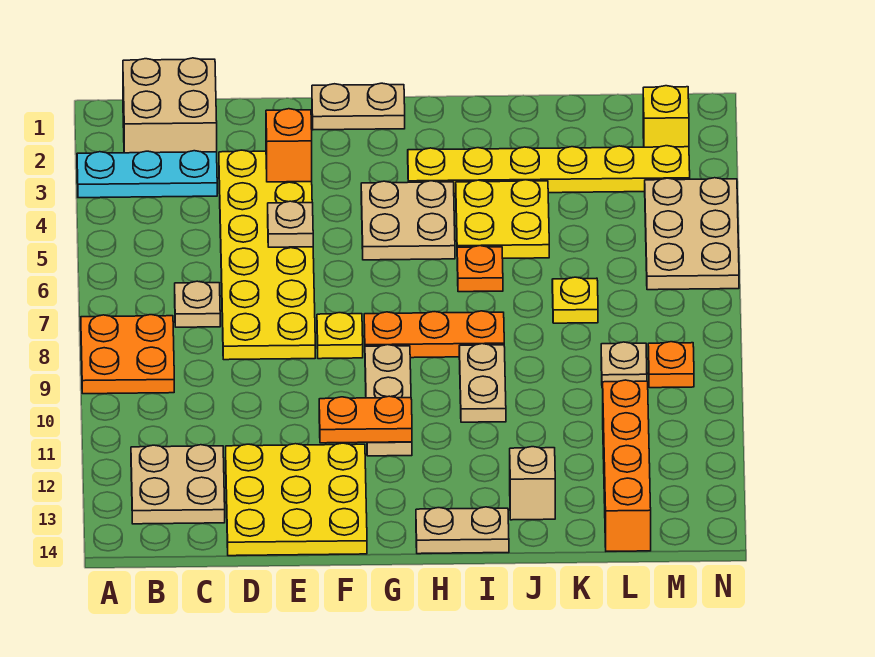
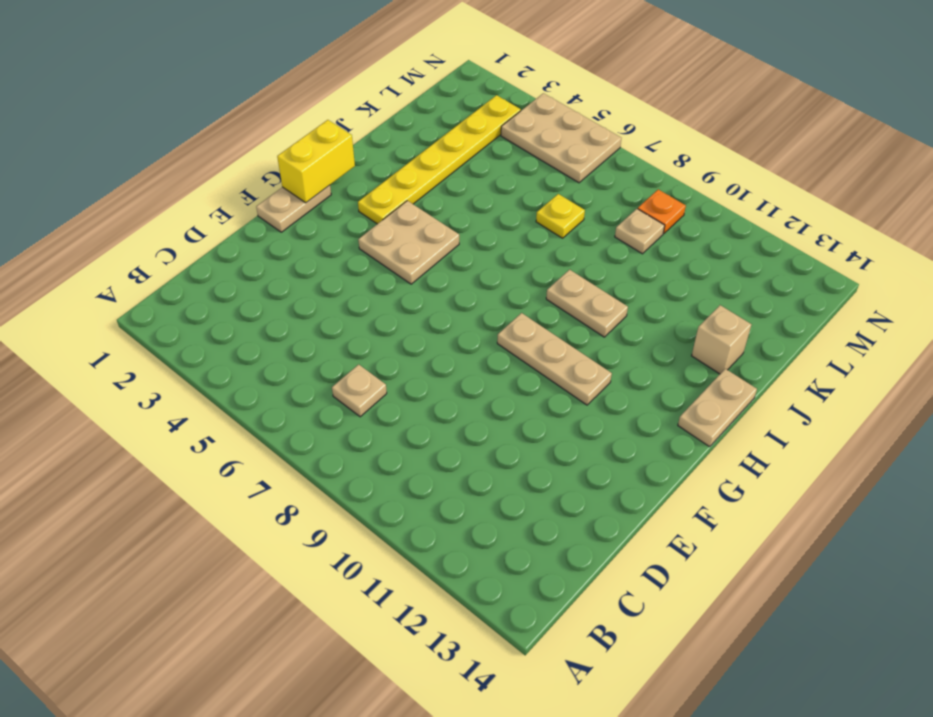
yellow brick G1:H1 level 2 -> none
none -> cyan plate A3:C3 level 1
none -> orange plate A8:B9 level 1
none -> tan brick B1:C2 level 1

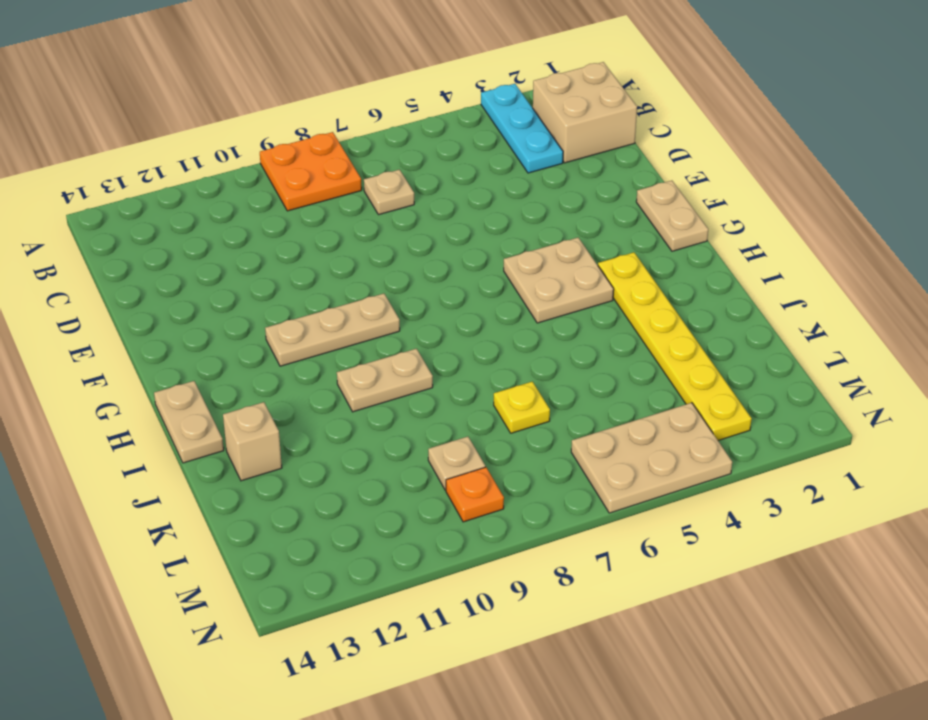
none -> tan plate B12:C13 level 1
none -> yellow plate D3:E8 level 1
none -> yellow plate D12:F14 level 1

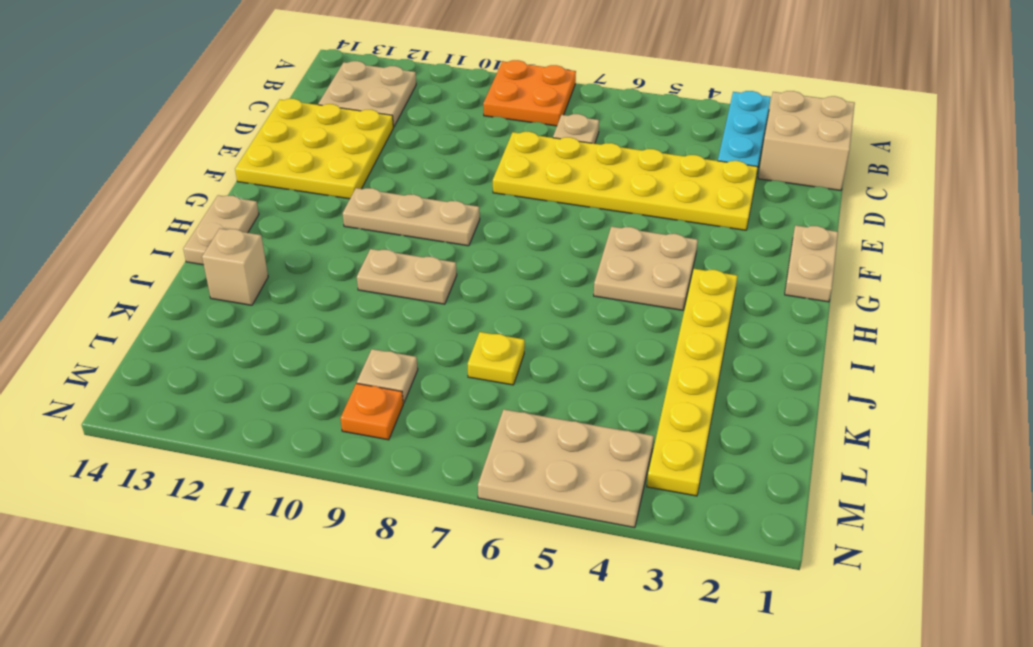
none -> yellow plate F8 level 1
none -> orange plate G8:I8 level 1
none -> yellow plate I4:J5 level 1

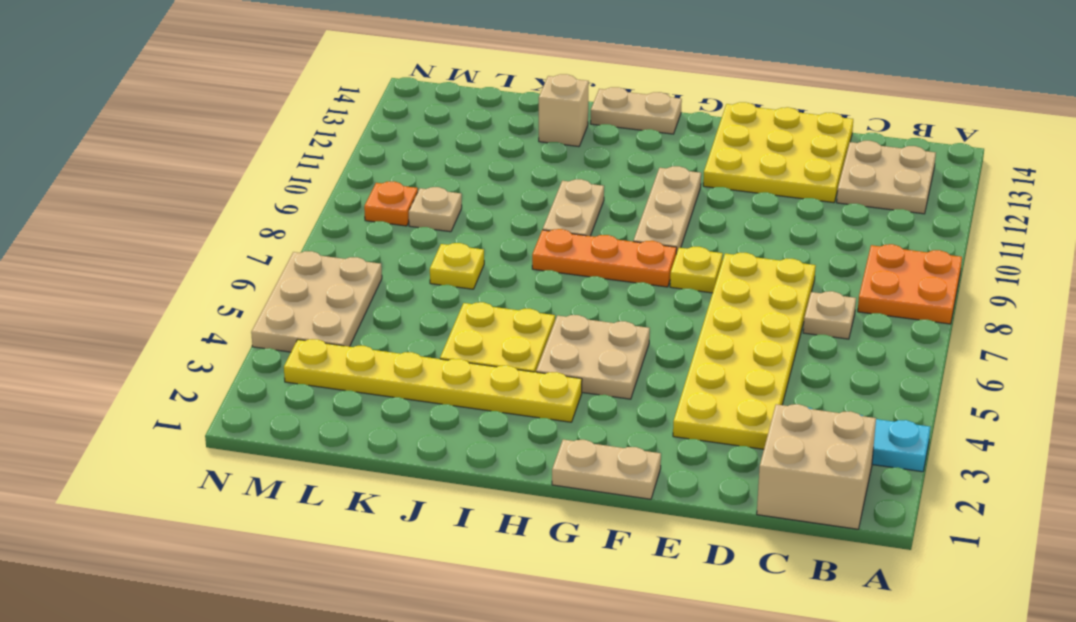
none -> orange plate I6 level 1
none -> orange brick L11:L14 level 1
none -> yellow brick M2 level 1

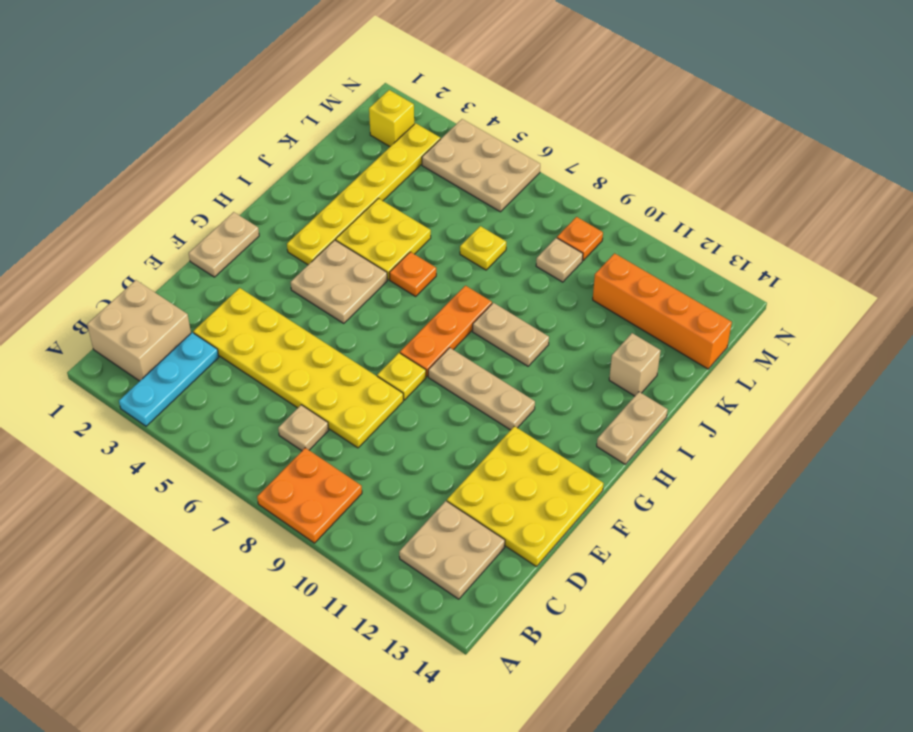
none -> orange brick E3 level 2
none -> tan plate E5 level 2
none -> orange plate F11:G11 level 2

